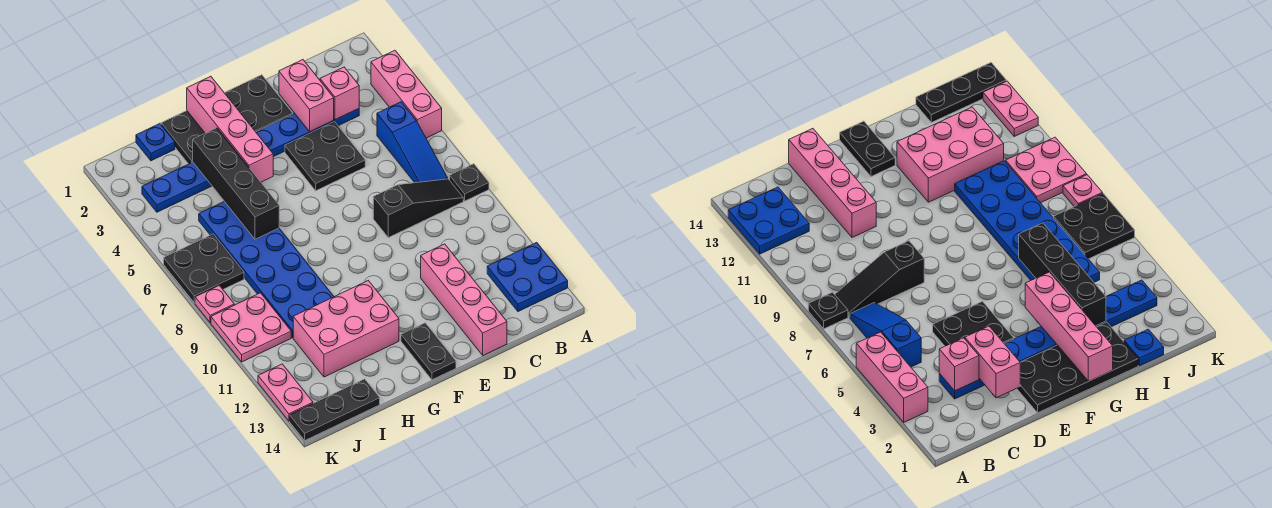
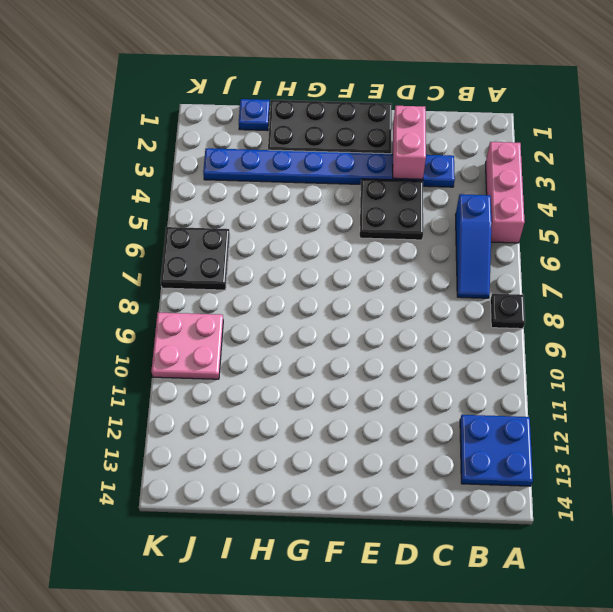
none -> black slope B8:D8 level 1 top D
none -> pink brick D11:D14 level 1
none -> black plate F13:F14 level 1

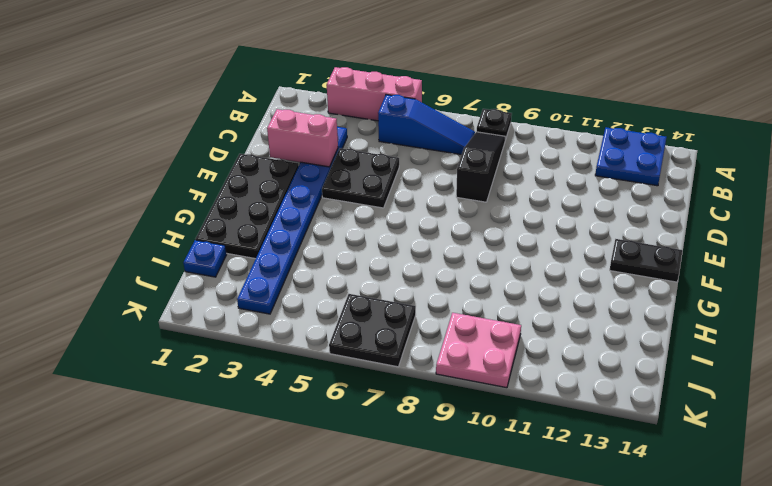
none -> pink brick D11:D14 level 1
none -> pink brick G11:I12 level 1
none -> blue plate H5:I10 level 1

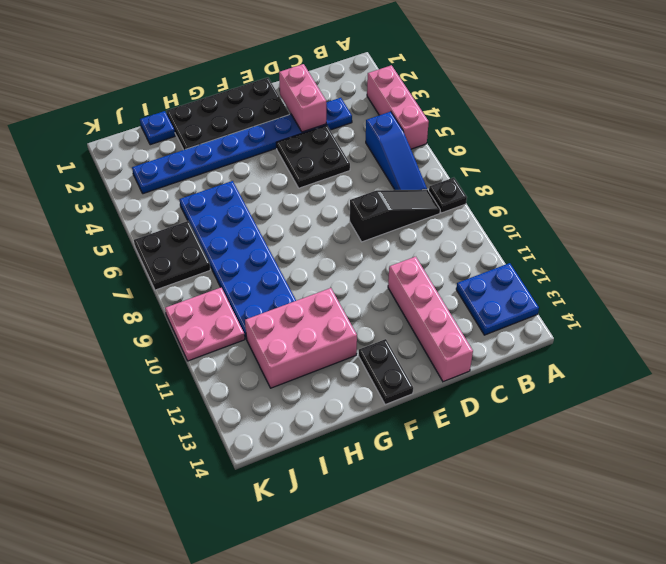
none -> black plate I14:K14 level 1
none -> pink plate K8 level 1
none -> pink plate K12:K13 level 1

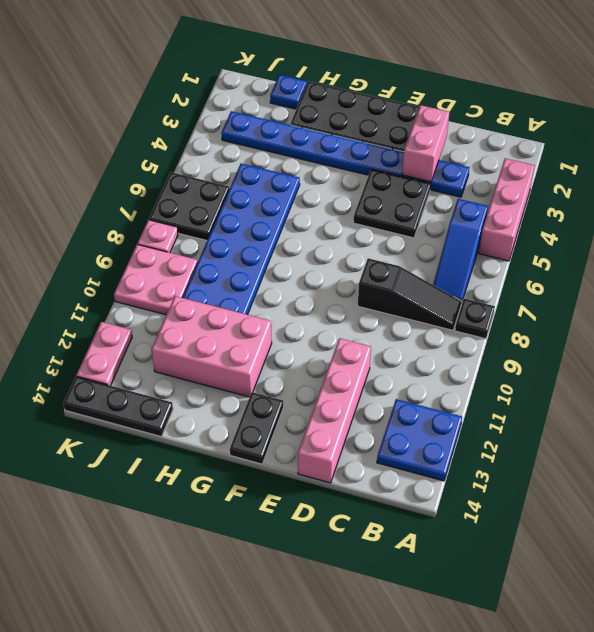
none -> pink brick C3 level 2
none -> pink brick G1:G4 level 2
none -> black brick H3:H6 level 2

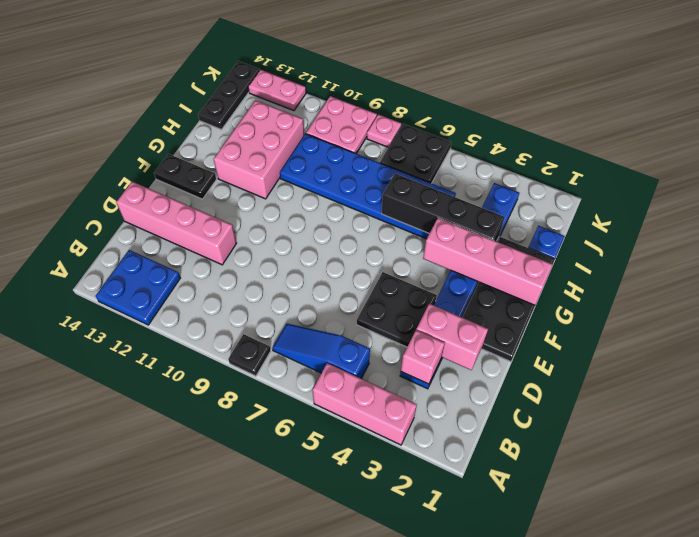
none -> black slope B8:D8 level 1 top D

